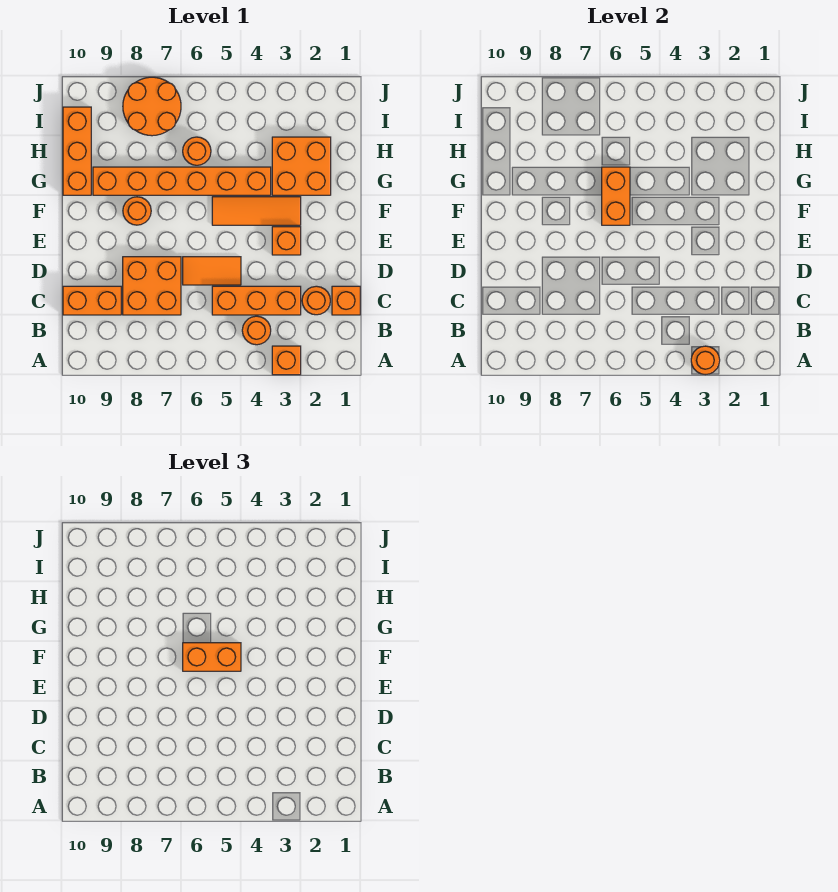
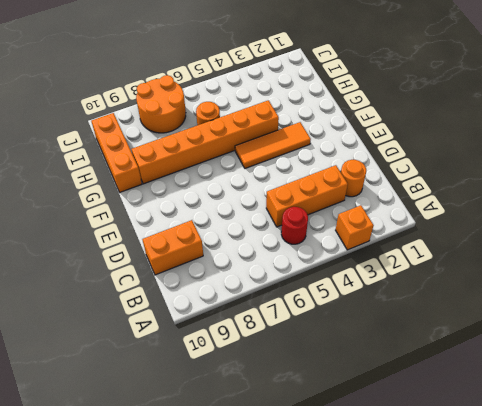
red round brick B5 level 1 -> none
none -> orange round brick B4 level 1
none -> orange brick C1 level 1
none -> orange brick C7:D8 level 1

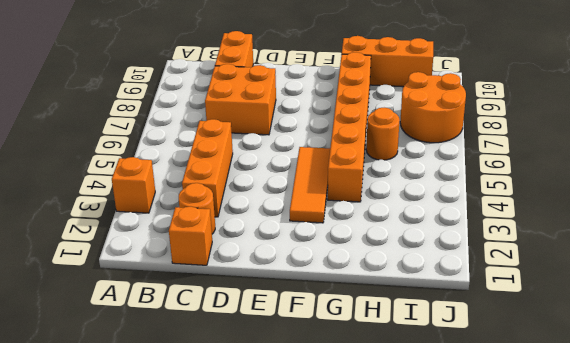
none -> orange round brick B4 level 1
none -> orange tile D5:D6 level 1
none -> orange brick E3 level 1

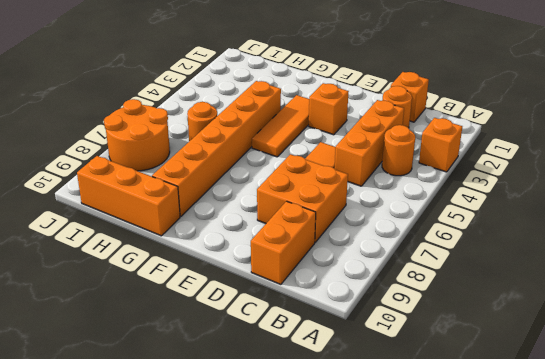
none -> orange round brick F8 level 1
none -> orange brick G2:H3 level 1
none -> orange round brick A3 level 2

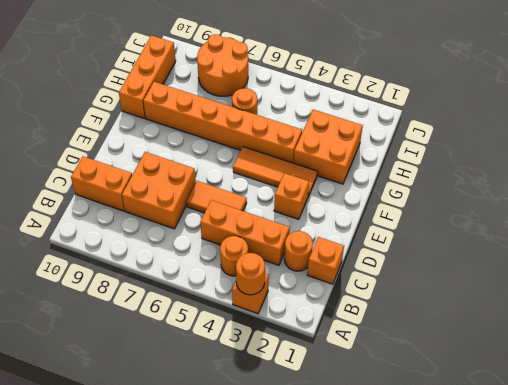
none -> orange round brick F8 level 1
none -> orange brick F6:G6 level 2
none -> orange brick F5:F6 level 3

